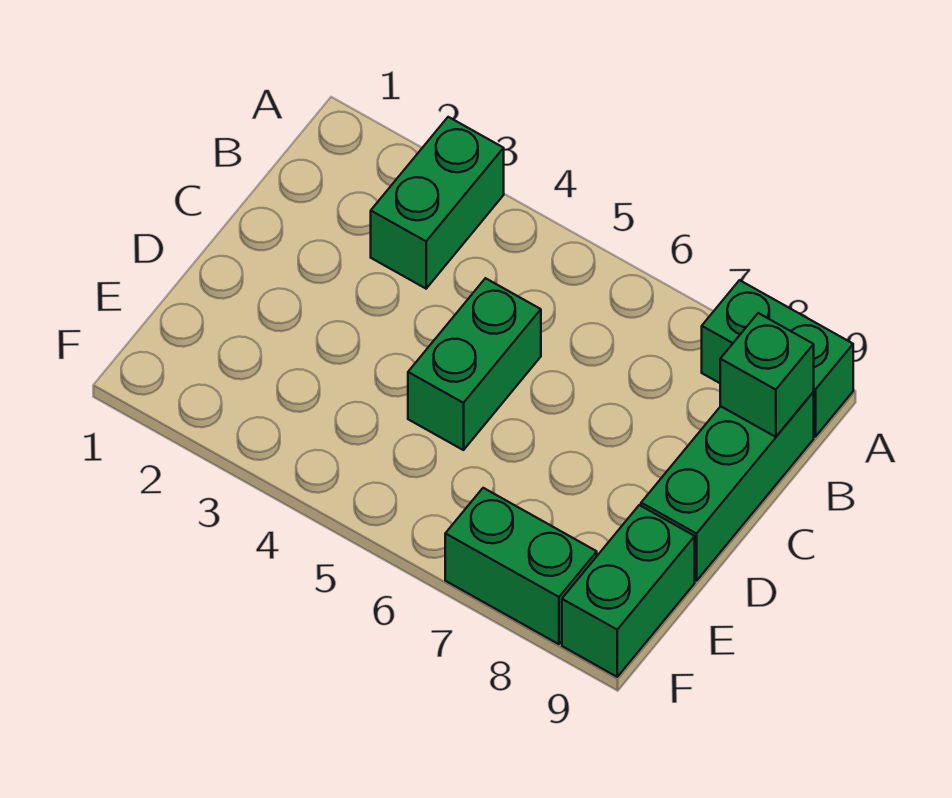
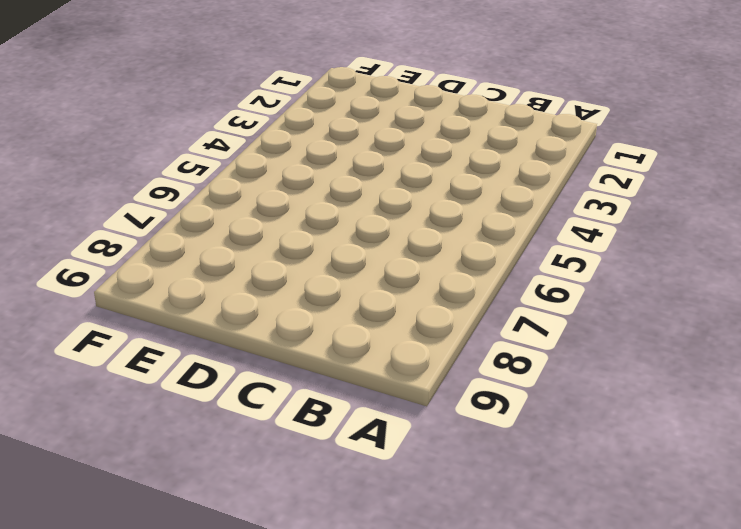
none -> green brick A3:B3 level 1
none -> green brick A8:A9 level 1

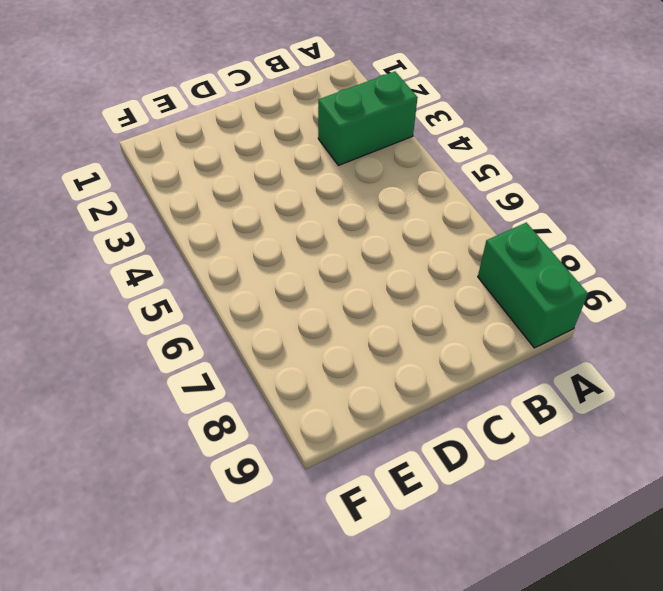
none -> green brick B9:D9 level 1
none -> green brick C5:D5 level 1

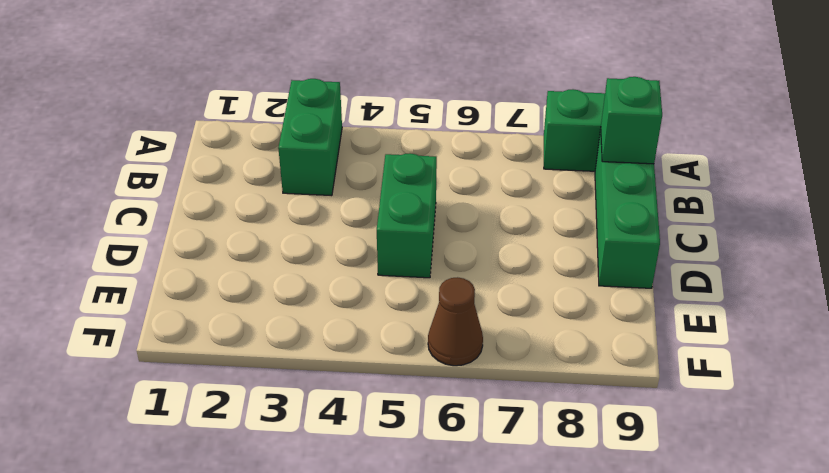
brown cone F6 level 1 -> none
none -> green brick E9:F9 level 1
none -> green brick F7:F8 level 1

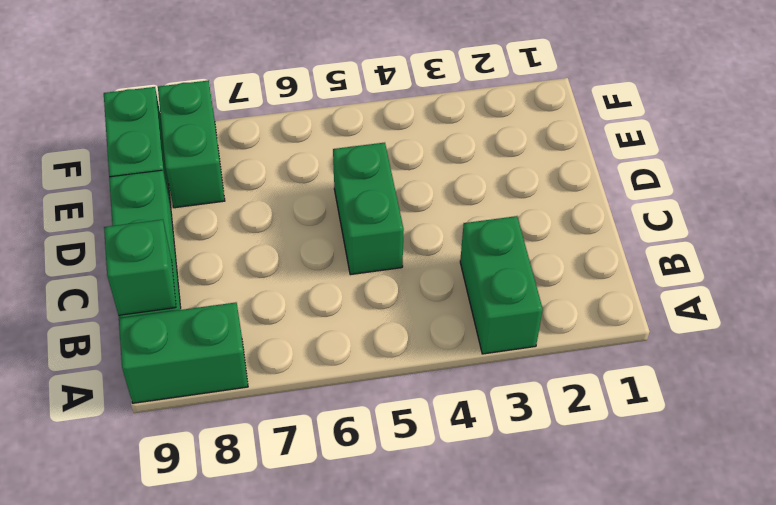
green brick E8:F8 level 1 -> green brick F7:F8 level 1

